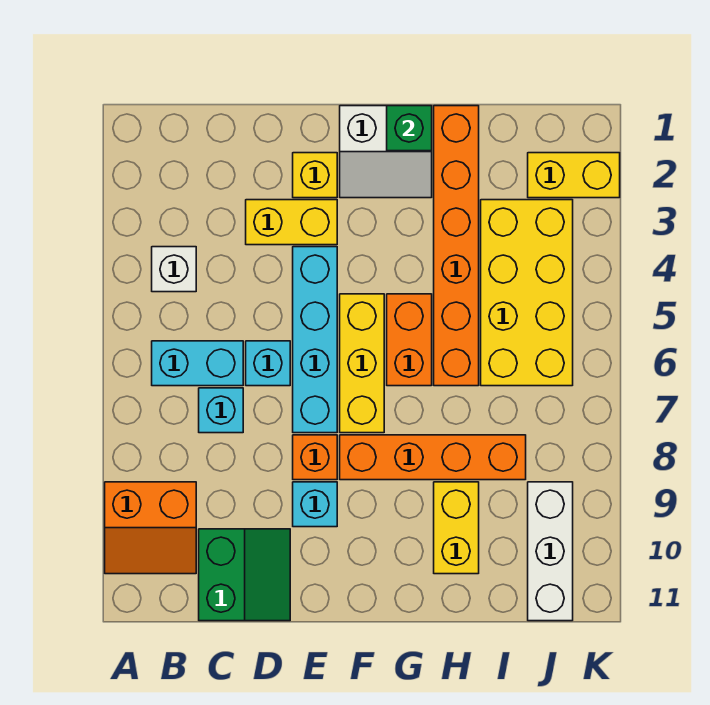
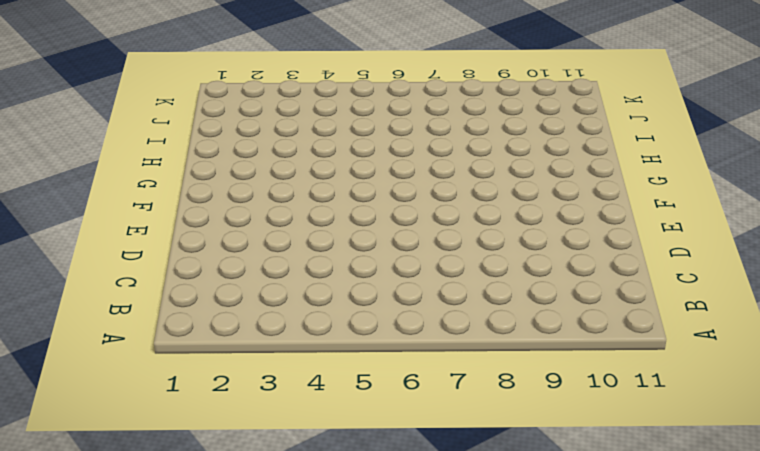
none -> orange slope A9:B10 level 1 top 9
none -> white brick B4 level 1
none -> cyan brick B6:C6 level 1

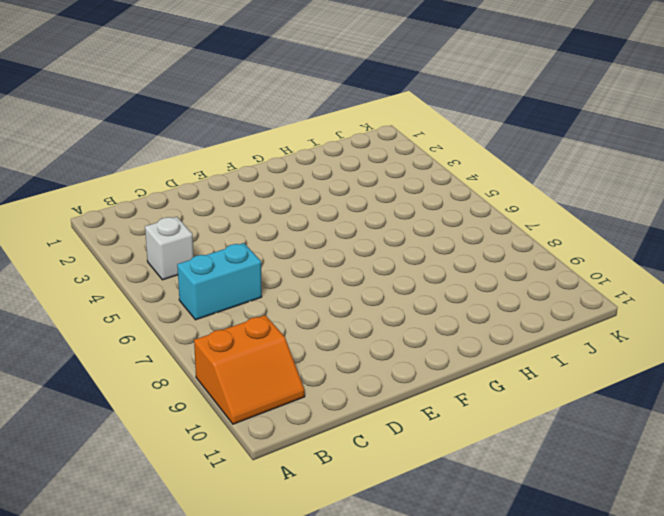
none -> cyan brick C7 level 1
none -> green slope C10:D11 level 1 top C
none -> yellow brick D3:E3 level 1

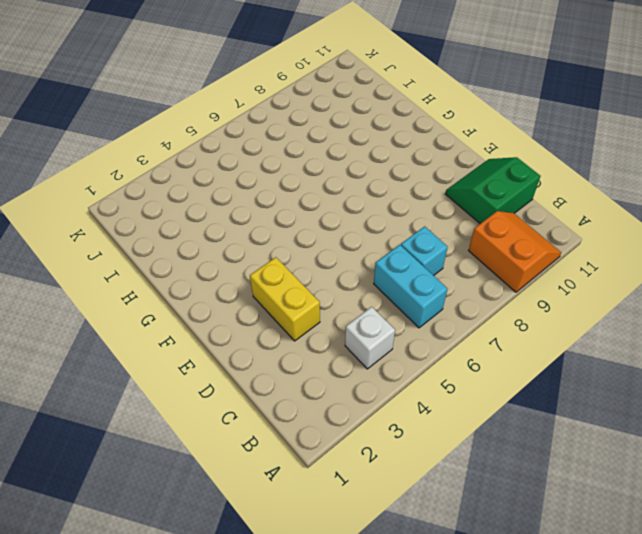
none -> cyan brick D6 level 1
none -> yellow brick E2 level 1
none -> cyan brick E4:E7 level 1

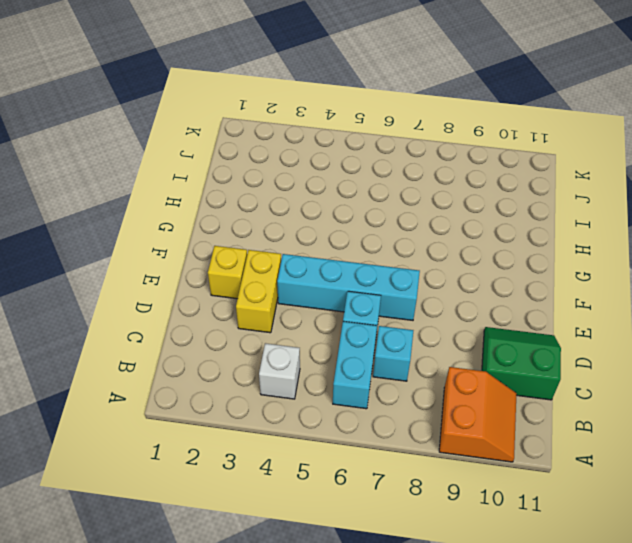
none -> orange brick E8 level 1
none -> cyan brick E9 level 1
none -> white slope F1:G2 level 1 top 1

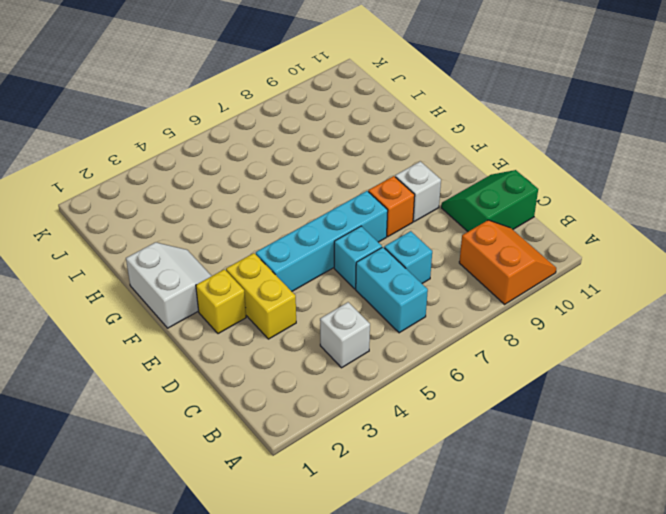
white brick E9 level 1 -> cyan brick E9 level 1
none -> yellow brick F5:F7 level 1
none -> orange brick F8:I8 level 1
none -> orange brick G5:G6 level 1

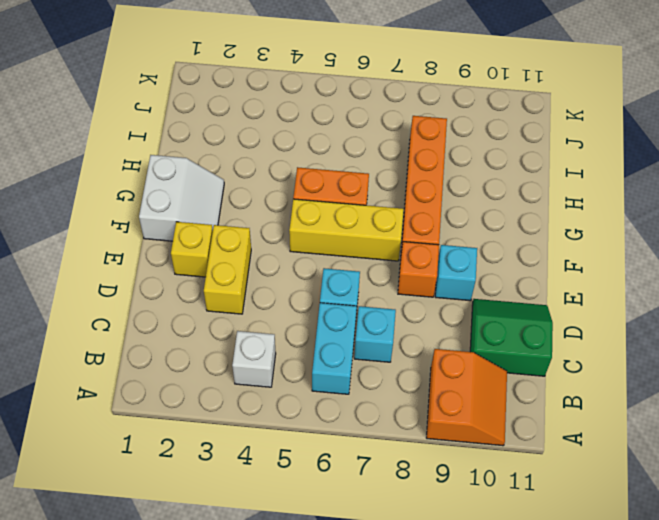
none -> cyan brick E4:E7 level 1
none -> orange brick H1:H6 level 1
none -> yellow brick H9:H10 level 1

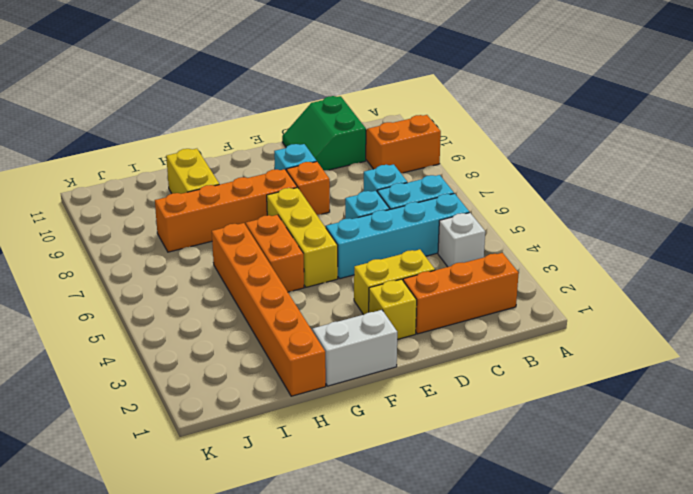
orange brick B2:D2 level 1 -> none
cyan brick B5:E5 level 1 -> cyan brick E4:E7 level 1
none -> yellow brick I3:J6 level 1
none -> yellow brick J2:K2 level 1
none -> white brick J9:J11 level 1

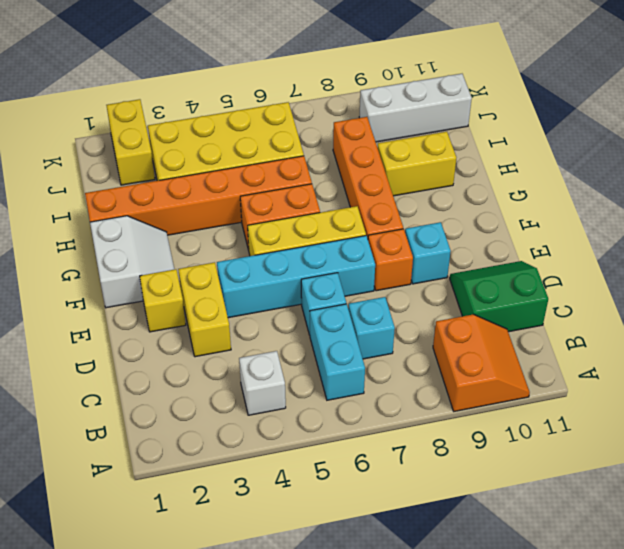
none -> green brick G1 level 2

